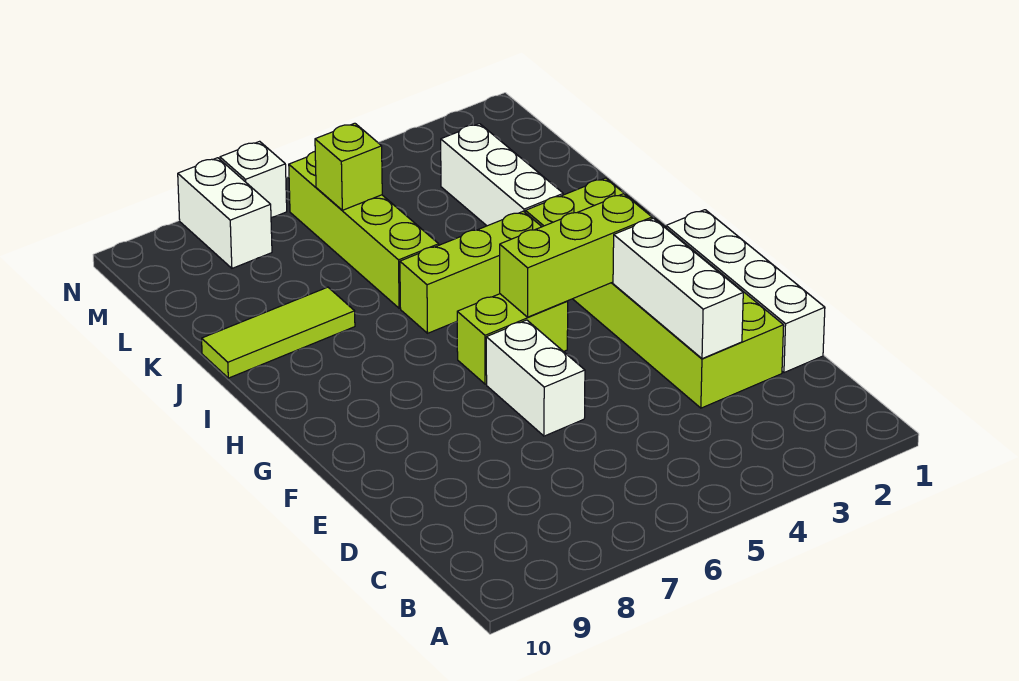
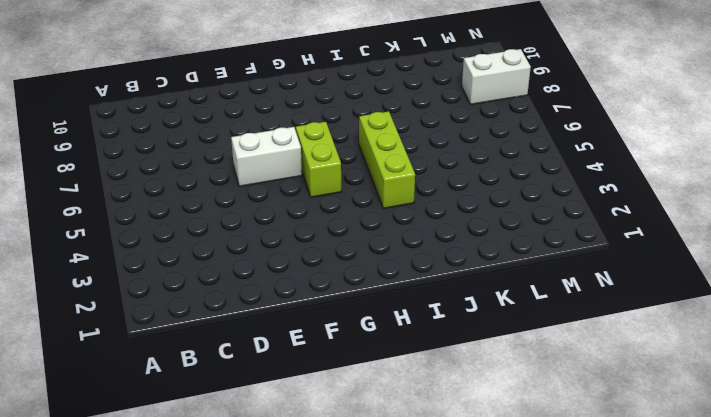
none -> white brick D1:G1 level 1
none -> lime brick D2:I3 level 1
none -> white brick J3:L3 level 1

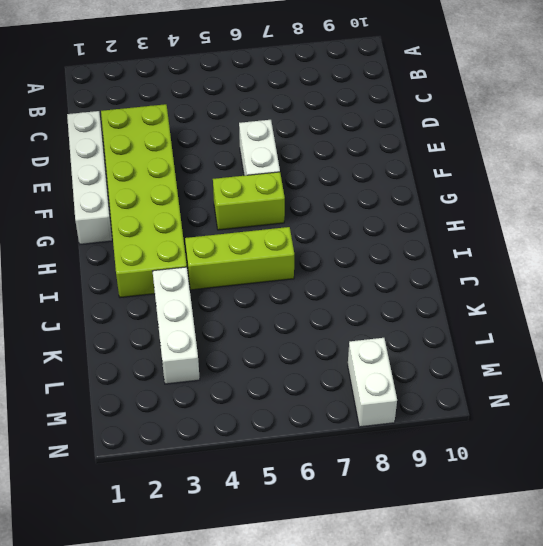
none -> lime brick J6:M6 level 1
none -> lime tile J8:J10 level 1
none -> white brick N7 level 1

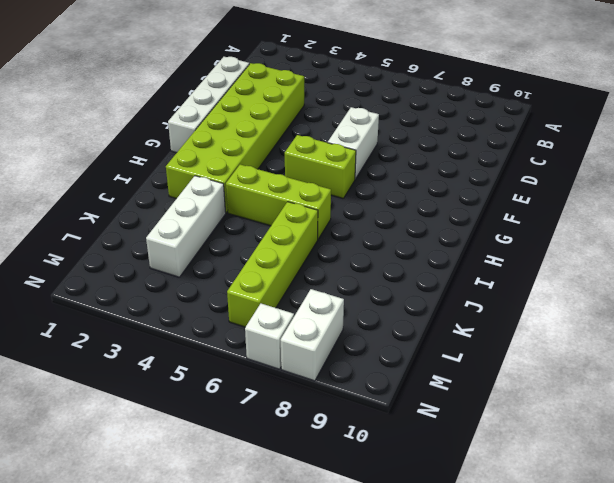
none -> lime tile J8:J10 level 1
none -> white brick D3:F3 level 2
none -> lime brick G3:G5 level 2

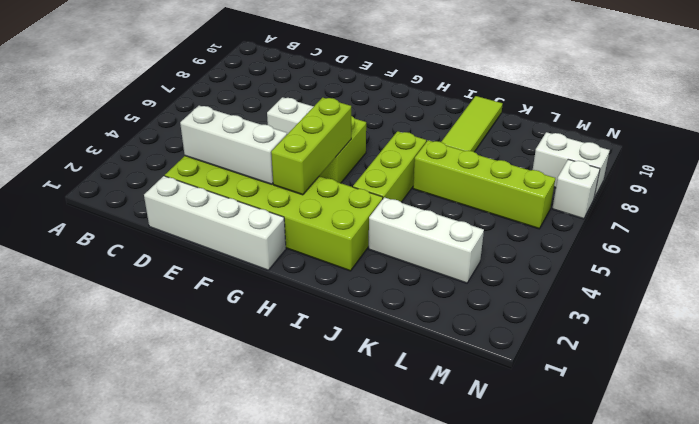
none -> lime brick L6 level 2

